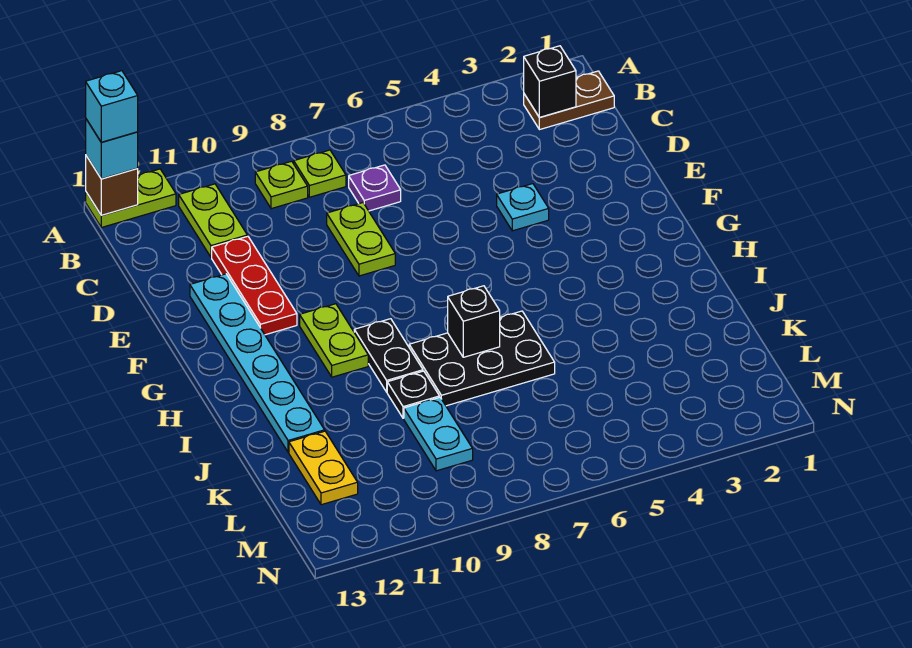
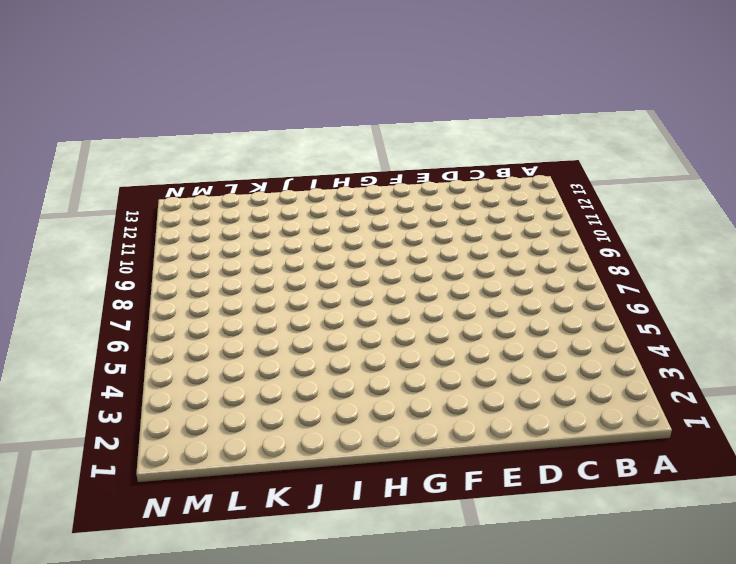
none -> lime plate A12:A13 level 1
none -> brown plate B1:B2 level 1
none -> lime plate B8 level 1

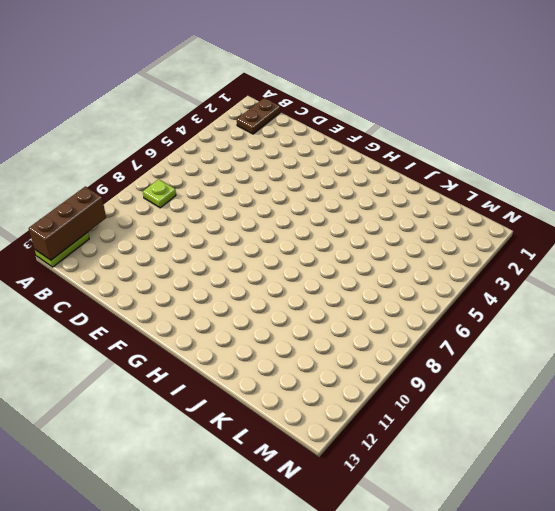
brown brick A11:A13 level 2 -> brown brick A13 level 2
none -> lime plate B9 level 1
none -> lime plate B11:C11 level 1
none -> purple plate C7 level 1

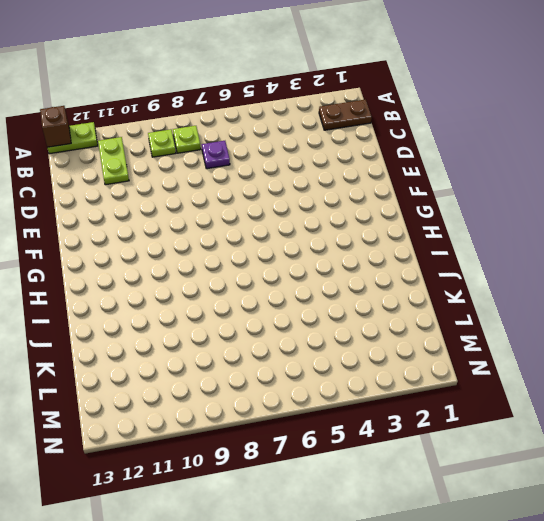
none -> lime plate D8:E8 level 1
none -> red plate D11:F11 level 1
none -> cyan plate E4 level 1

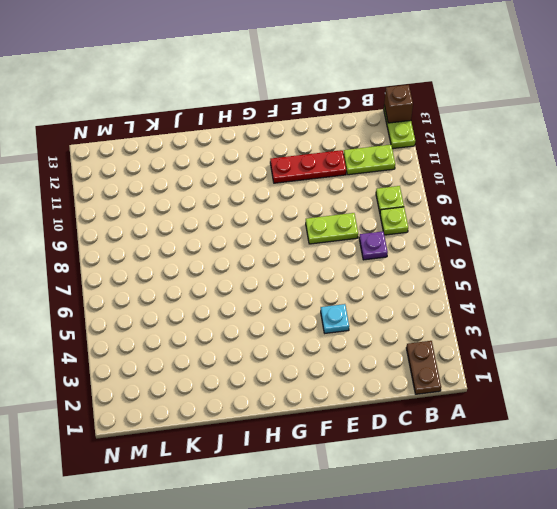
none -> cyan plate E12:J12 level 1
none -> lime plate G10:H10 level 1
none -> black plate H9:I9 level 1

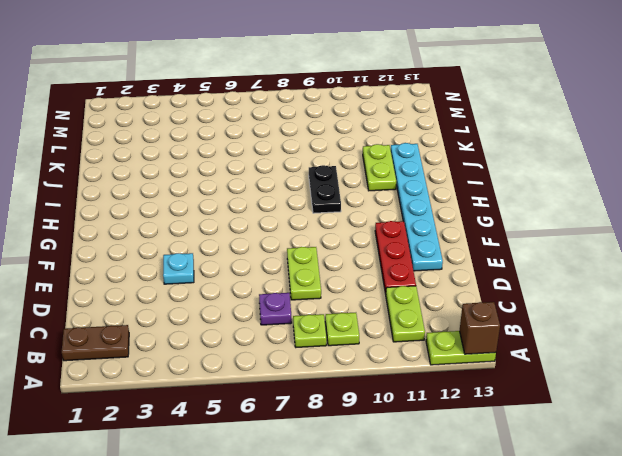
lime plate I11:J11 level 1 -> lime plate G10:H10 level 1
none -> black plate I6:J8 level 1
none -> black plate J9 level 1
none -> cyan plate K9:L9 level 1

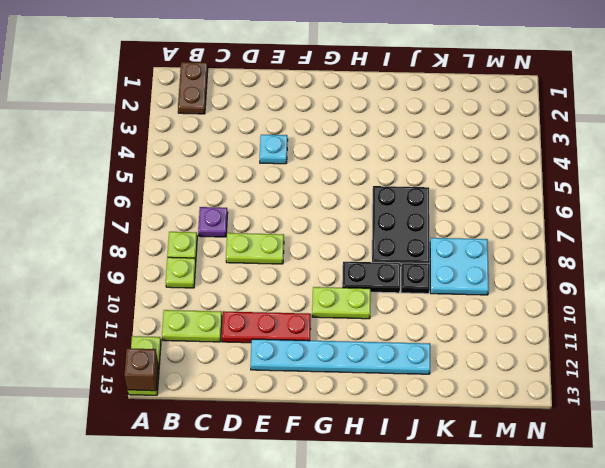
cyan plate K8:L9 level 1 -> cyan plate K9:L9 level 1
none -> yellow plate K12:L12 level 1
none -> black brick B2 level 2
none -> black brick I7 level 2

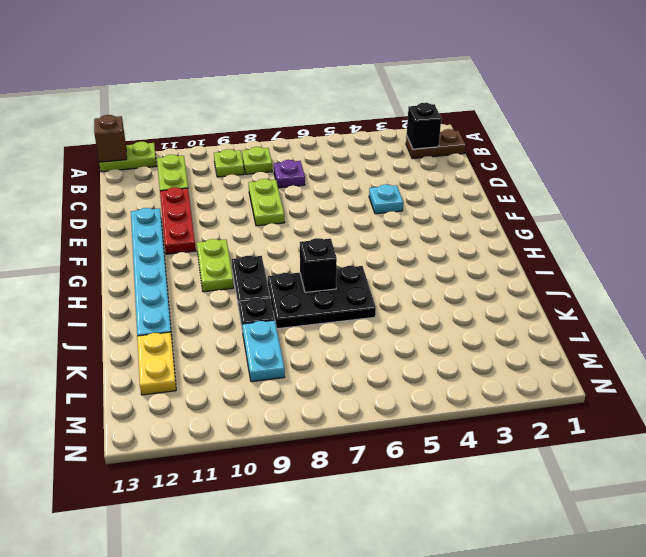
none -> cyan brick A13 level 3
none -> cyan brick A13 level 4

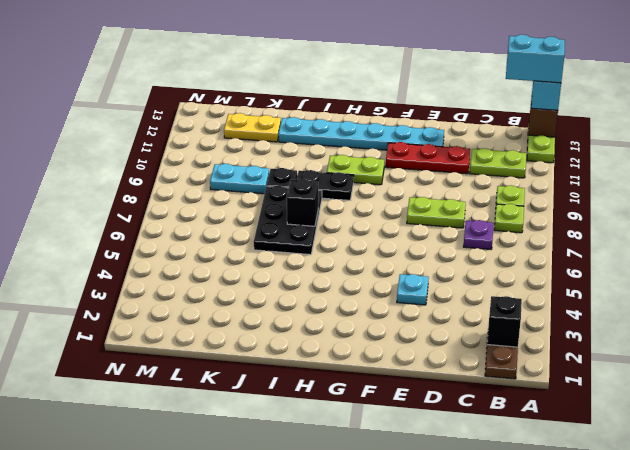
cyan brick A13:B13 level 4 -> cyan brick A13 level 4

